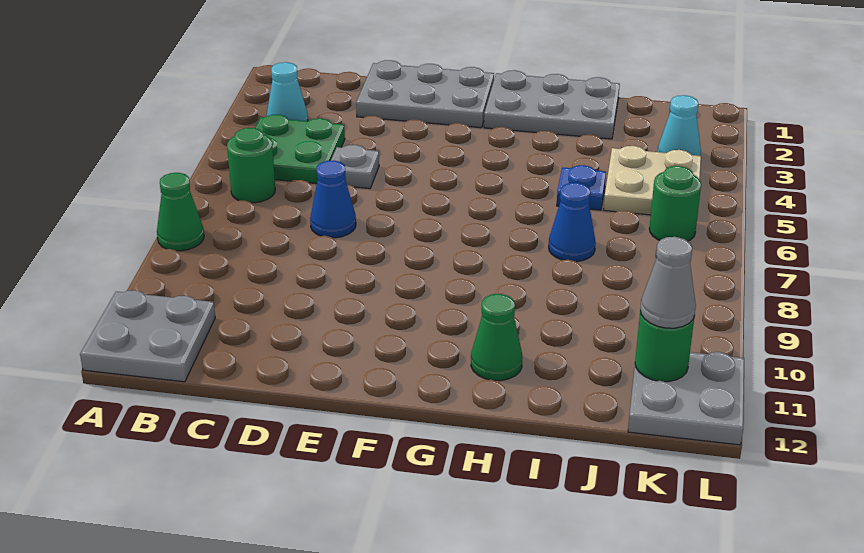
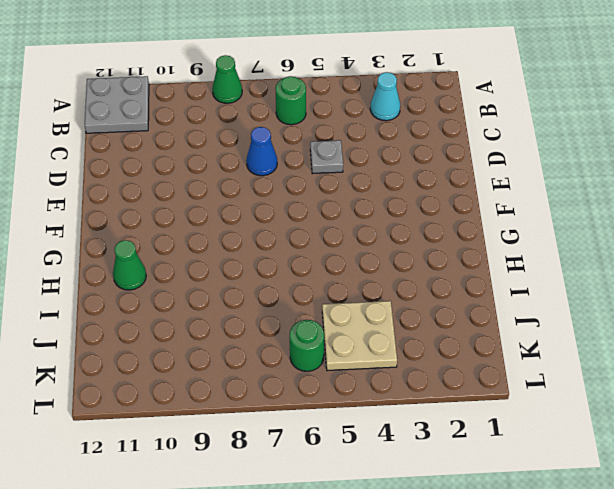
none -> green plate B4:C5 level 1
none -> grey plate D1:F2 level 1
none -> grey plate G1:I2 level 1

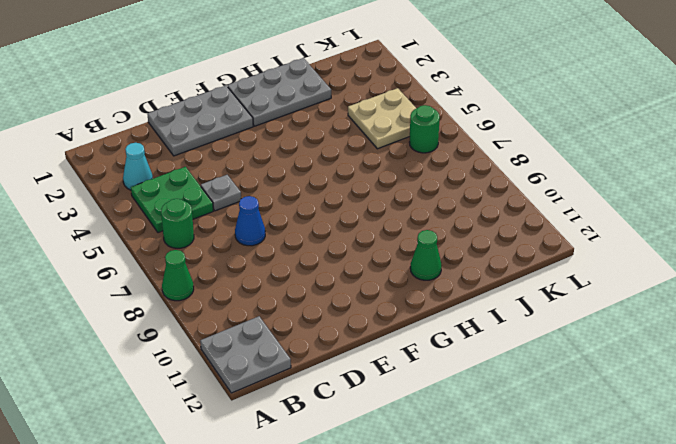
none -> blue plate I5 level 1
none -> blue cone I7 level 1
none -> cyan cone K3 level 1

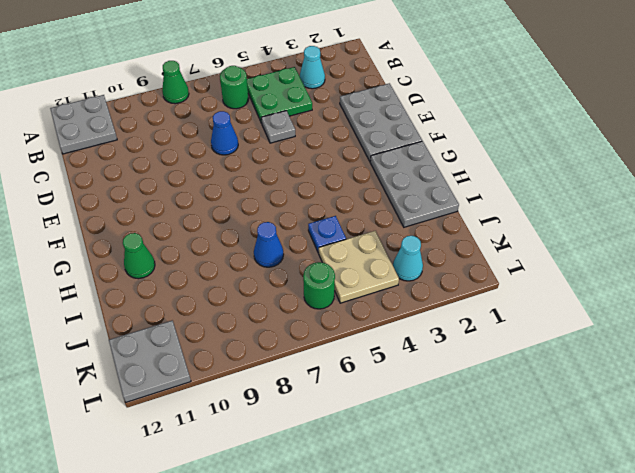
none -> green round brick K11 level 2
none -> grey cone K11 level 3

